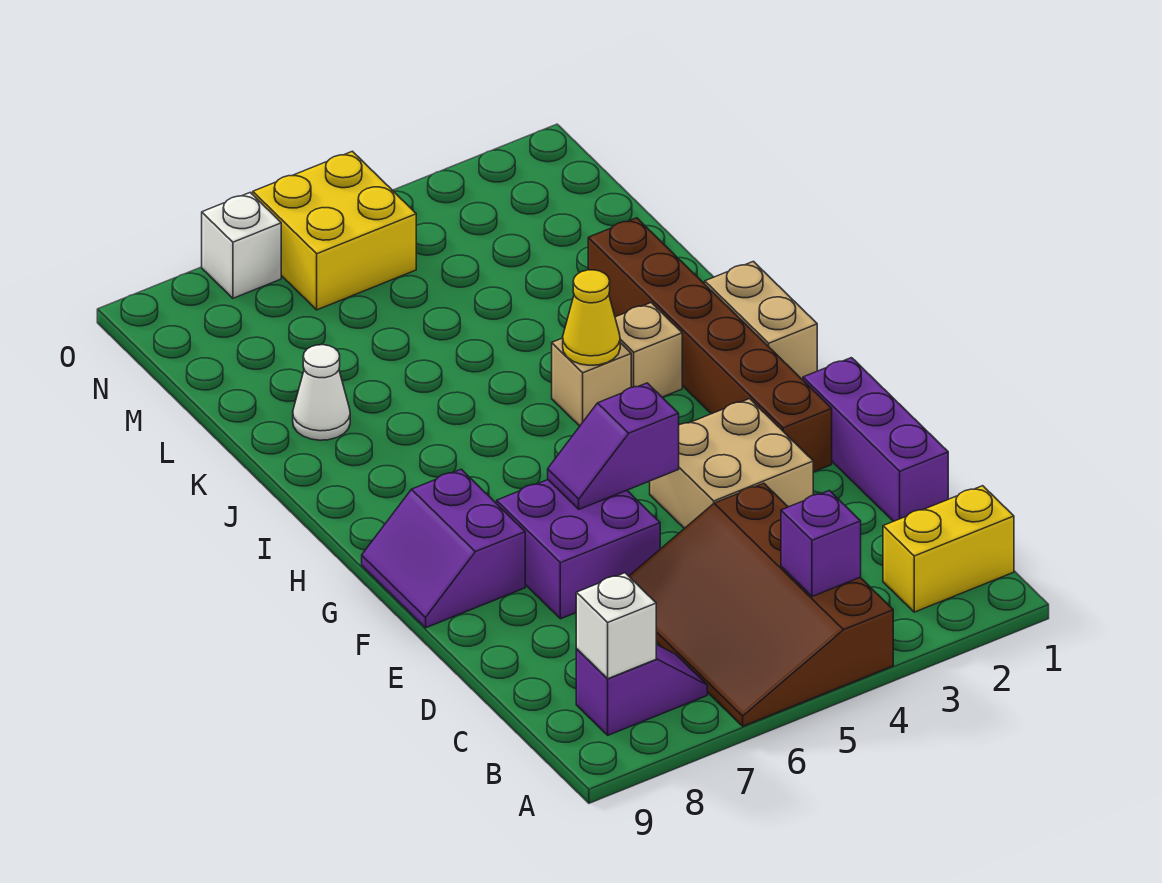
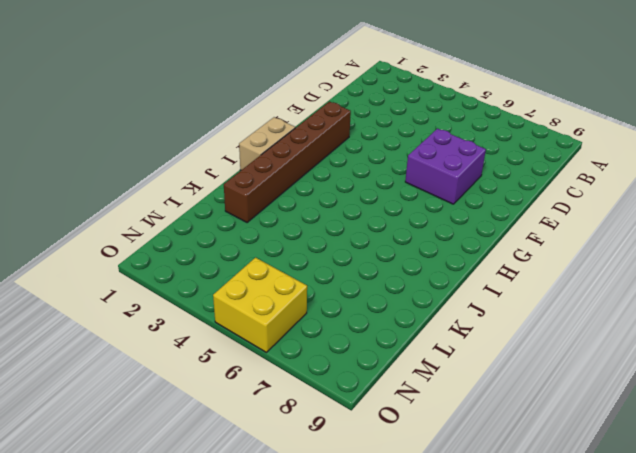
none -> brown slope A4:D6 level 1 top 4
none -> yellow brick B1:B2 level 1
none -> purple slope B7:B8 level 1 top 8

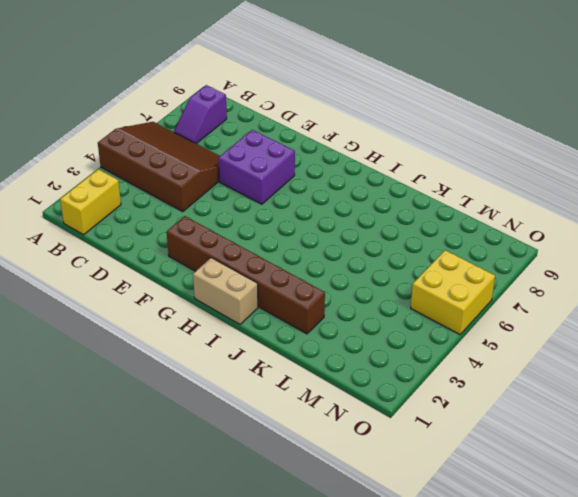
none -> purple brick D1:F1 level 1
none -> tan brick E3:F4 level 1
none -> purple slope F8:G9 level 1 top 8

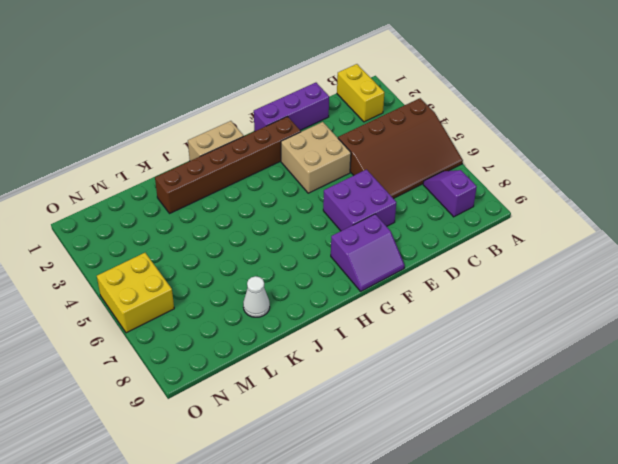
none -> tan brick I3 level 1
none -> tan brick I4 level 1
none -> white brick O7 level 1

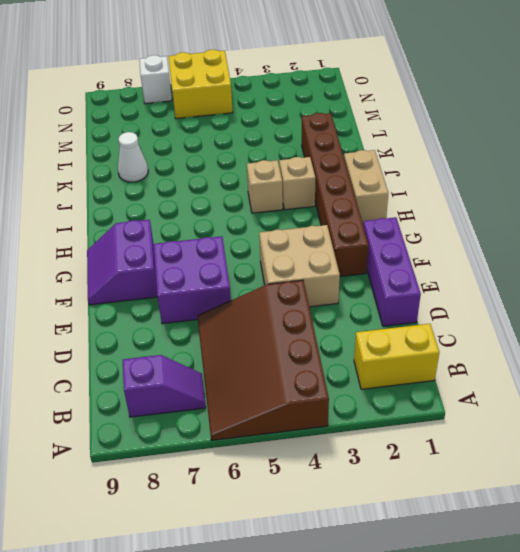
none -> purple brick B4 level 2
none -> white brick B8 level 2
none -> purple slope F5:F6 level 2 top 5

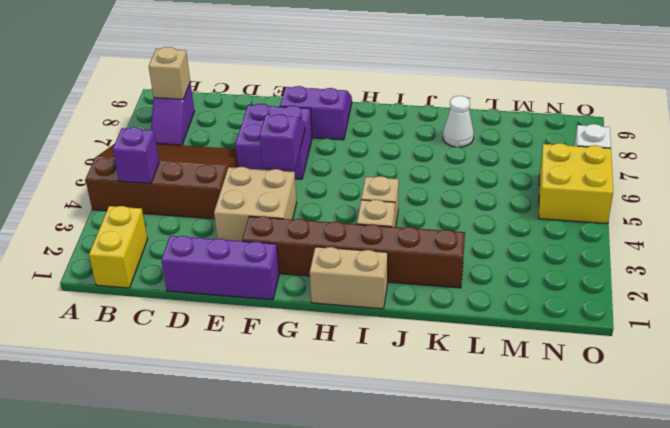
tan brick B8 level 2 -> white brick B8 level 2
none -> yellow cone I4 level 2

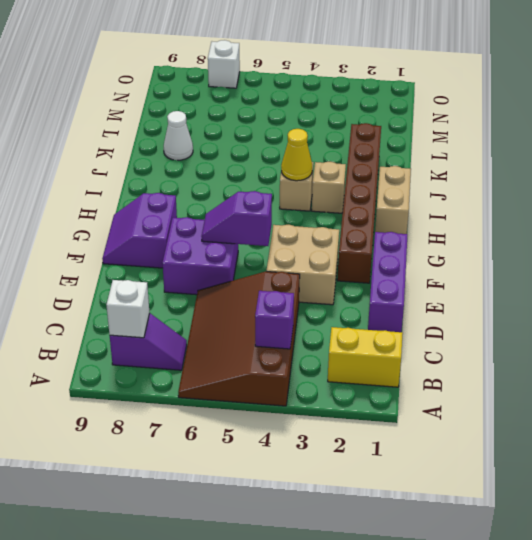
none -> yellow brick N5:O6 level 1

